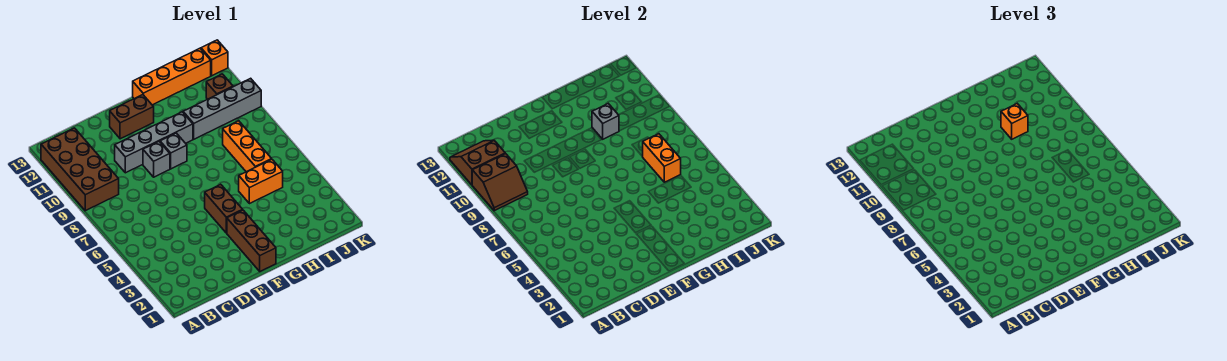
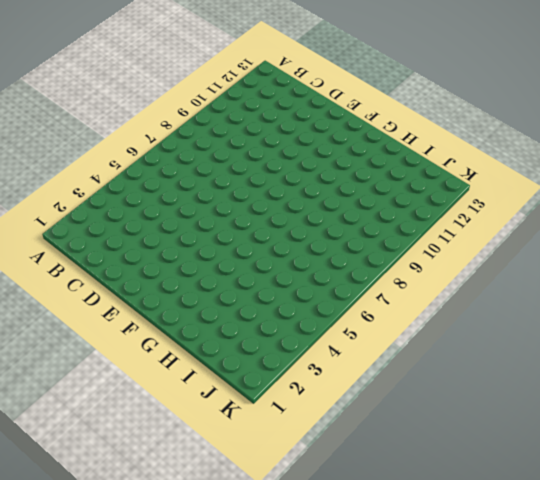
none -> brown brick A9:B12 level 1
none -> grey brick D10:G10 level 1
none -> grey brick E9 level 1

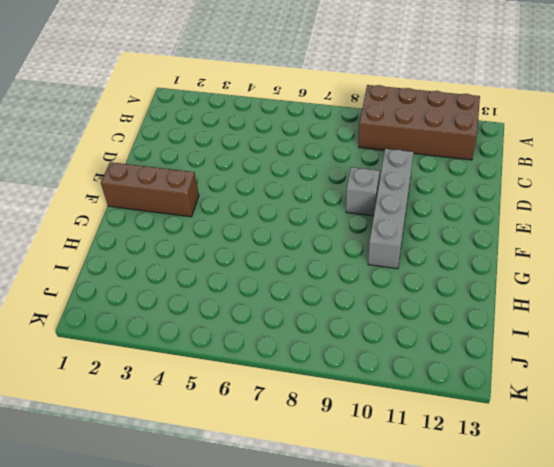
none -> brown brick E12:F12 level 1
none -> brown brick F4:F5 level 1
none -> grey brick F9 level 1

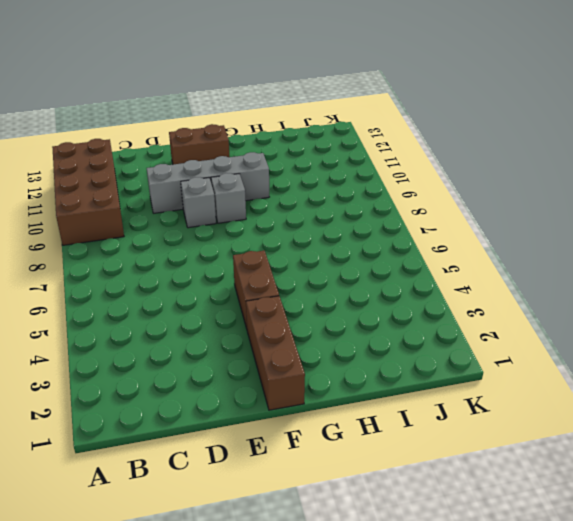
none -> orange brick G13:J13 level 1
none -> orange brick H5:I5 level 1
none -> grey brick H10:K10 level 1

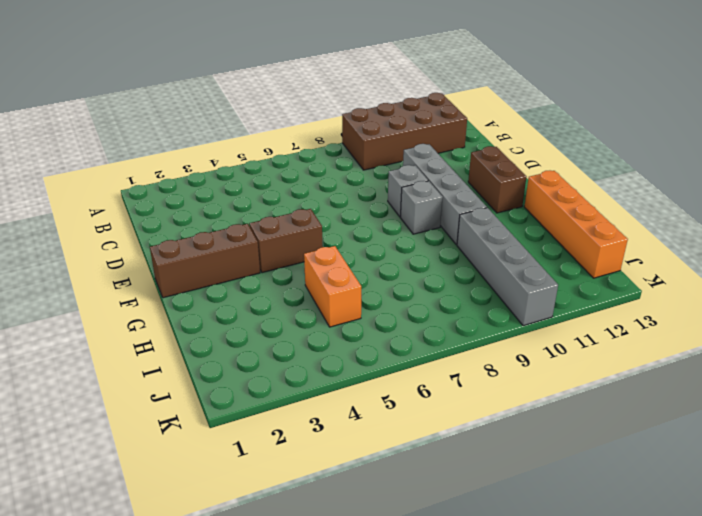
none -> orange brick I6:I8 level 1
none -> brown brick J11 level 1
none -> orange brick K13 level 1

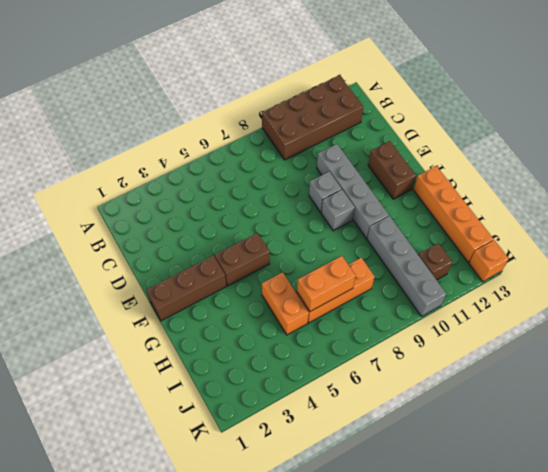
none -> brown slope A9:B10 level 2 top 10
none -> brown slope A11:B12 level 2 top 11
none -> grey brick H10 level 2

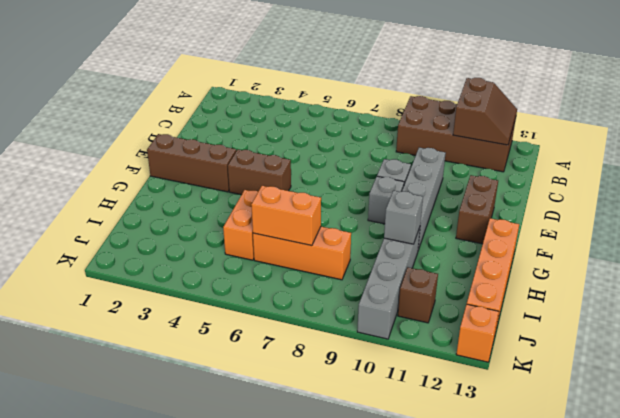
none -> brown slope A9:B10 level 2 top 10
none -> orange brick H10 level 3

